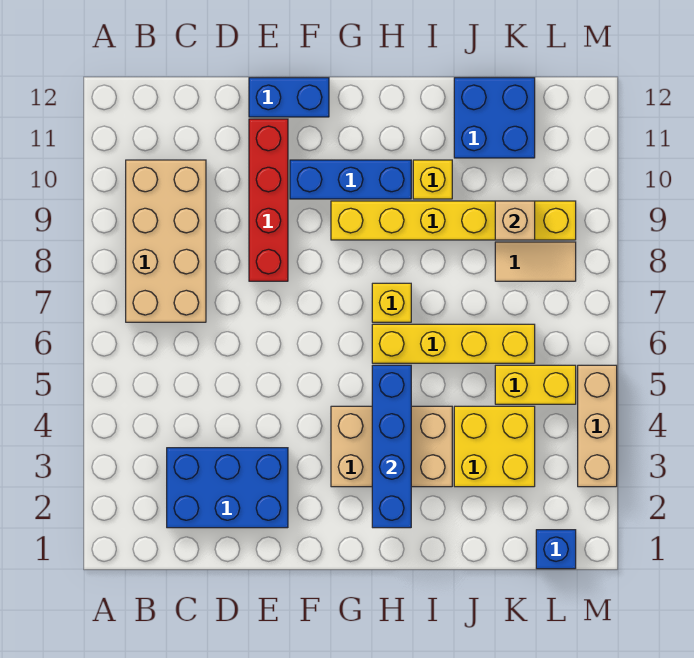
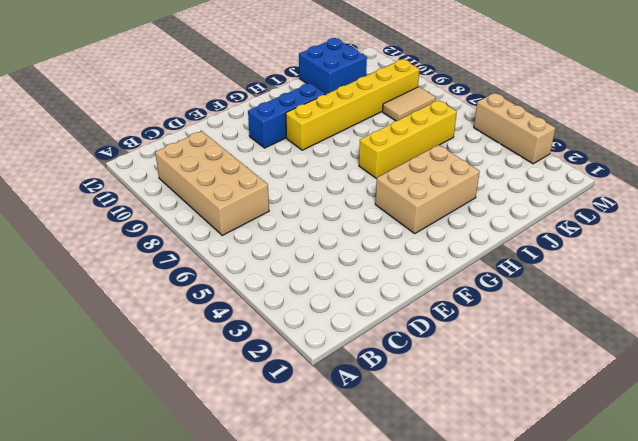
none -> blue brick C2:E3 level 1
none -> red brick E8:E11 level 1
none -> blue brick E12:F12 level 1

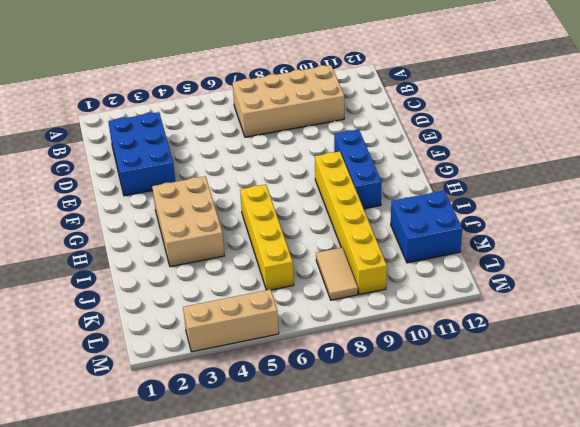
none -> red brick E8:E11 level 1
none -> blue brick E12:F12 level 1
none -> yellow brick H7 level 1

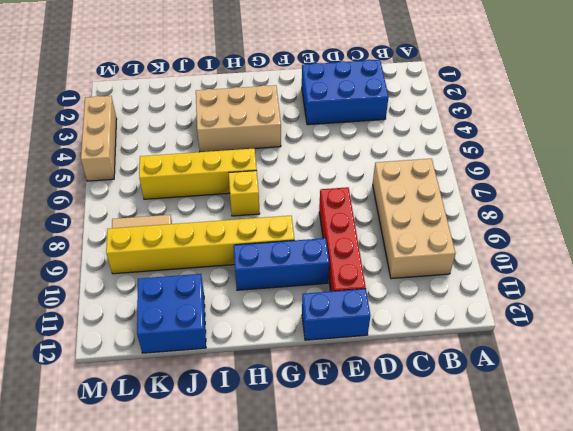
none -> yellow brick I10 level 1
none -> yellow brick J3:K4 level 1
none -> yellow brick K5:L5 level 1

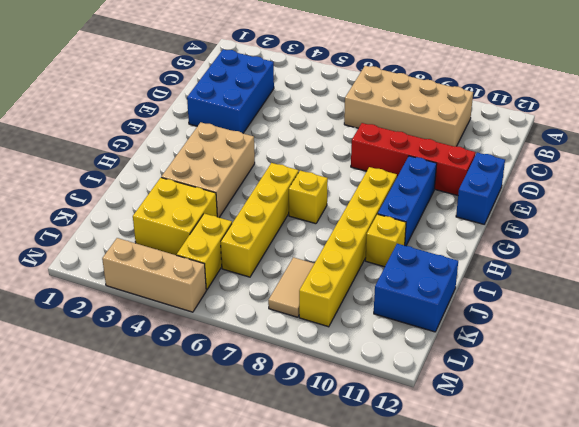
none -> blue brick L1 level 1
none -> blue brick H2:H5 level 2
none -> tan brick K9 level 2

